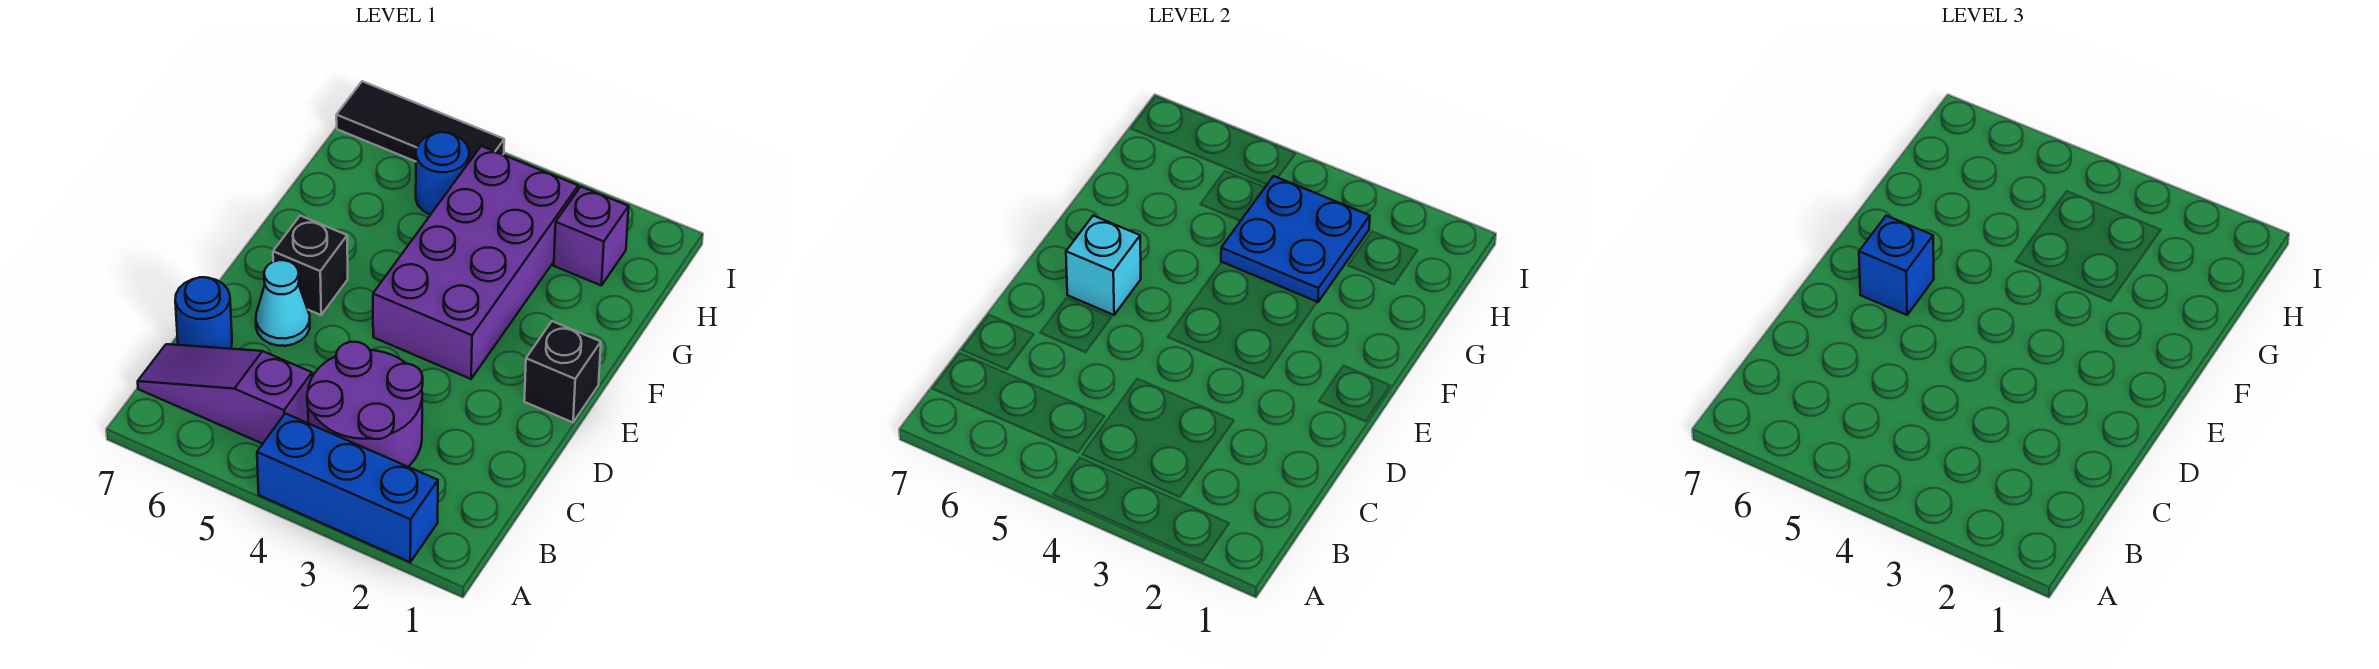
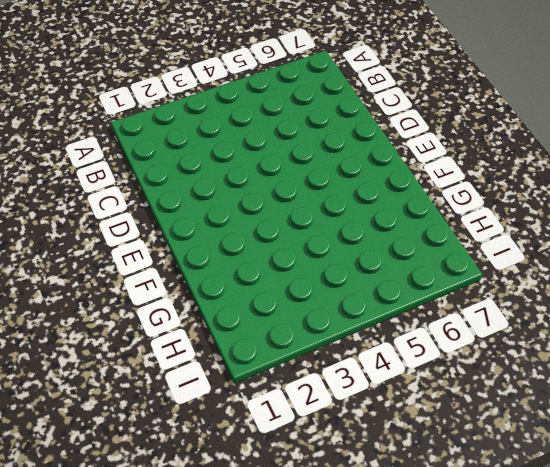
none -> blue brick A2:A4 level 1
none -> purple round brick B3:C4 level 1
none -> purple slope B5:B7 level 1 top 5

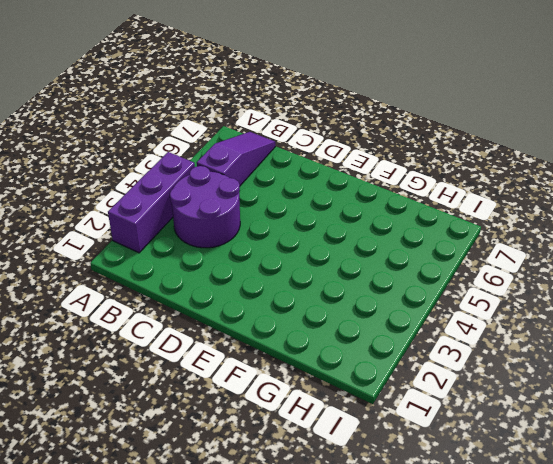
purple brick A2:A4 level 1 -> blue brick A2:A4 level 1
none -> blue round brick C7 level 1
none -> cyan cone D6 level 1
none -> black brick E1 level 1

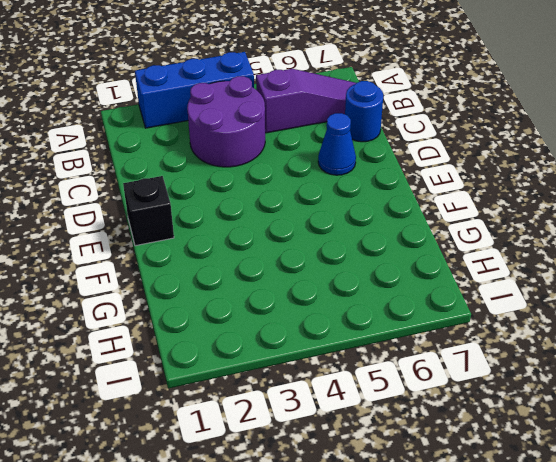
blue cone D6 level 1 -> cyan cone D6 level 1
none -> purple brick E3:H4 level 1
none -> black brick E6 level 1
none -> purple brick H2 level 1

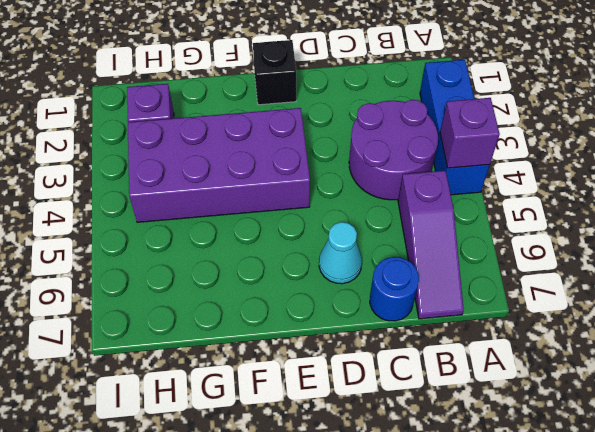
purple brick A4 level 2 -> none
none -> black brick E6 level 1
none -> blue round brick H5 level 1
none -> black tile I5:I7 level 1

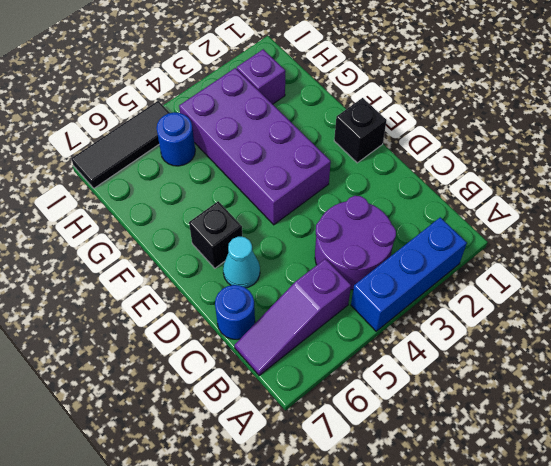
none -> cyan brick E6 level 2
none -> blue plate G3:H4 level 2
none -> blue brick E6 level 3

